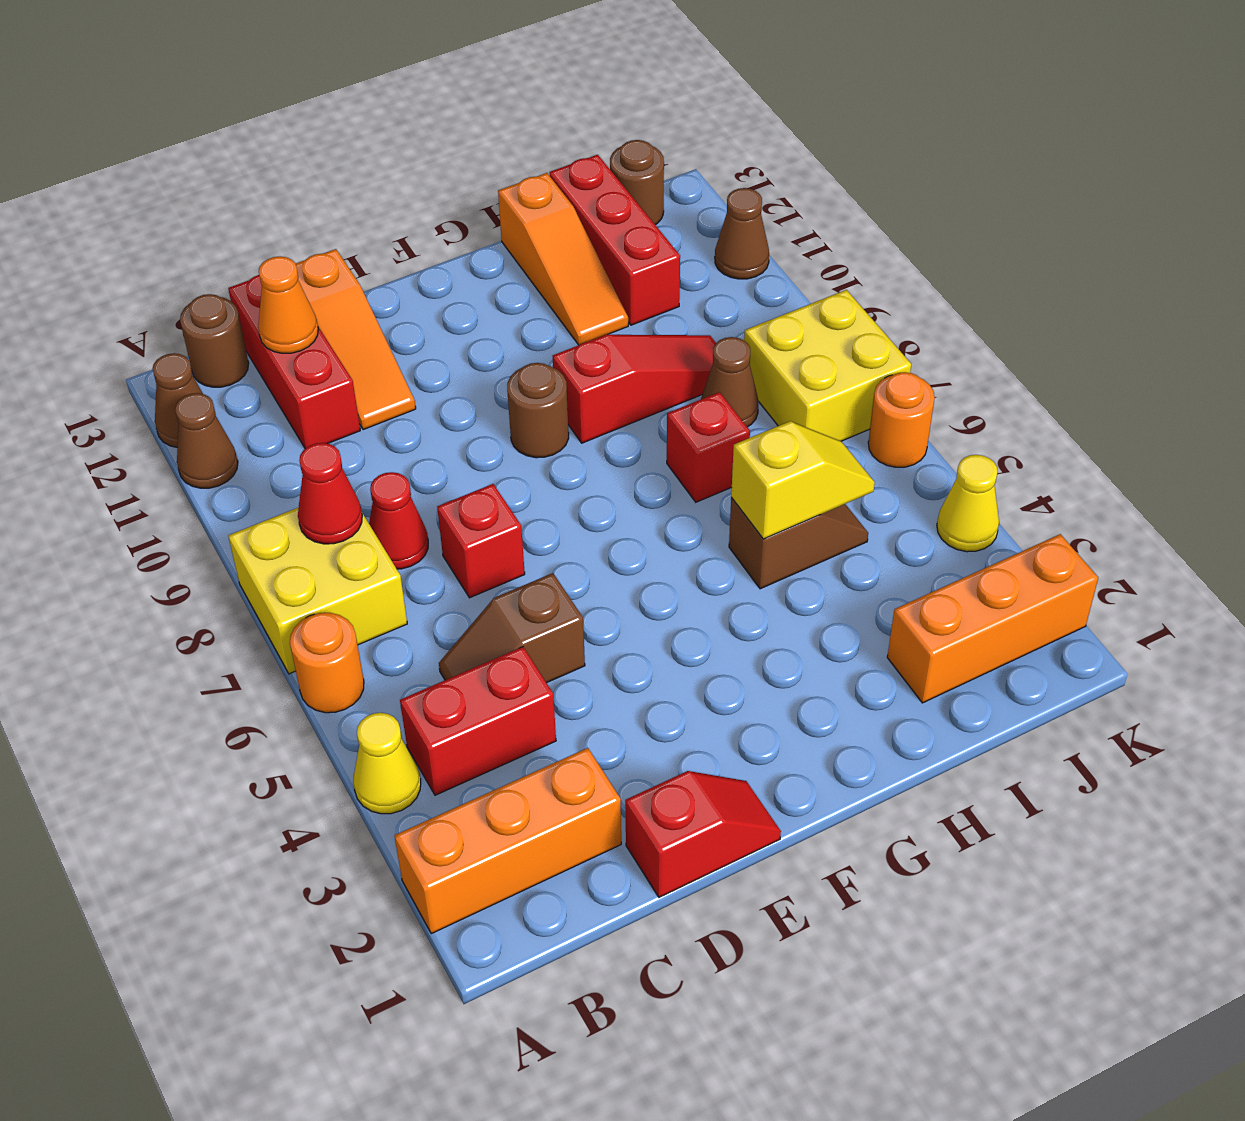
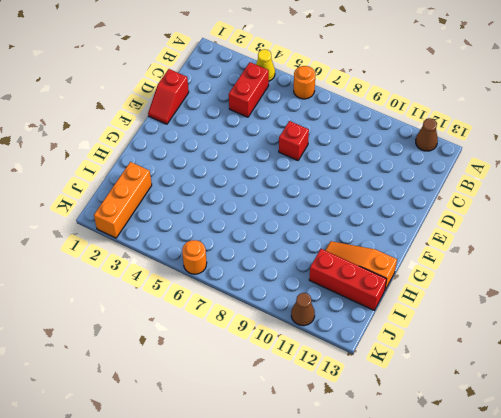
none -> orange brick A2:C2 level 1
none -> yellow brick A7:B8 level 1
none -> brown cone A11 level 1
none -> brown round brick B13 level 1

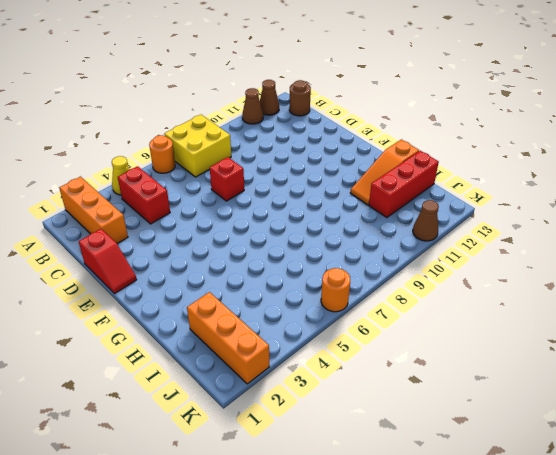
none -> brown slope C5:D5 level 1 top D
none -> red cone C8 level 1
none -> red brick C11:C13 level 1
none -> orange slope D11:D13 level 1 top 13

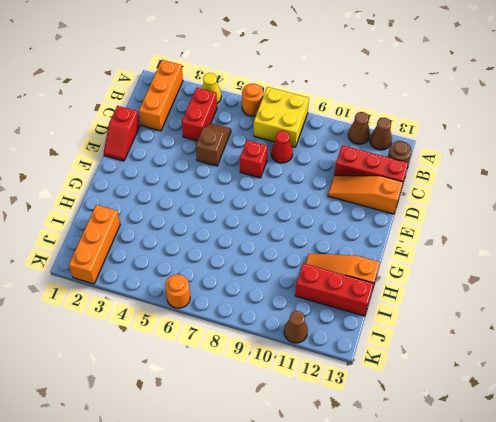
none -> brown round brick F9 level 1
none -> red slope G9:I9 level 1 top G
none -> brown slope H5:I5 level 1 top H
none -> red brick H7 level 1

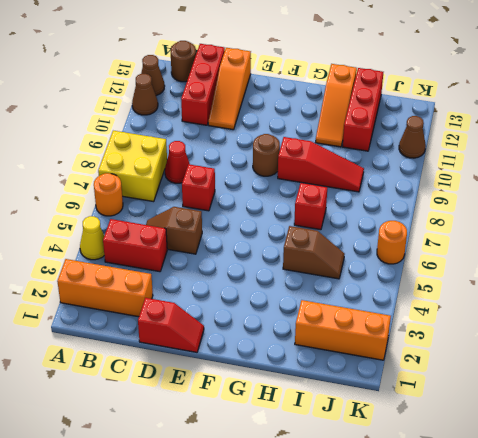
none -> brown cone I8 level 1
none -> yellow brick J7:K8 level 1
none -> brown round brick J13 level 1
none -> yellow cone K4 level 1

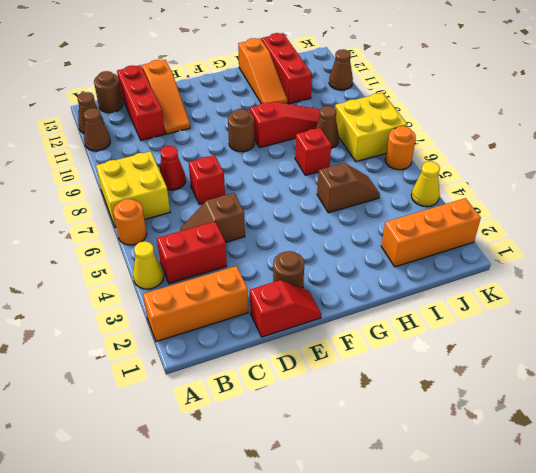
brown round brick E2 level 1 -> brown round brick J13 level 1
none -> red cone B8 level 2
none -> orange cone C12 level 2
none -> yellow slope H5:I5 level 2 top H

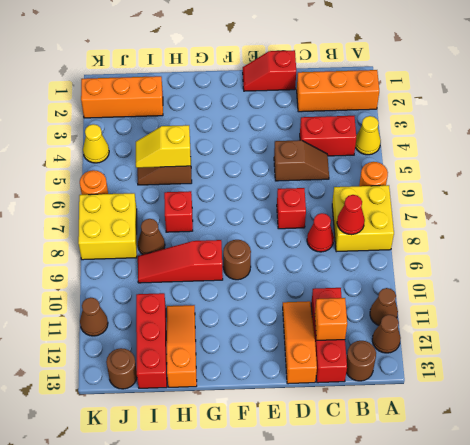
orange brick C12 level 2 -> orange cone C12 level 2

